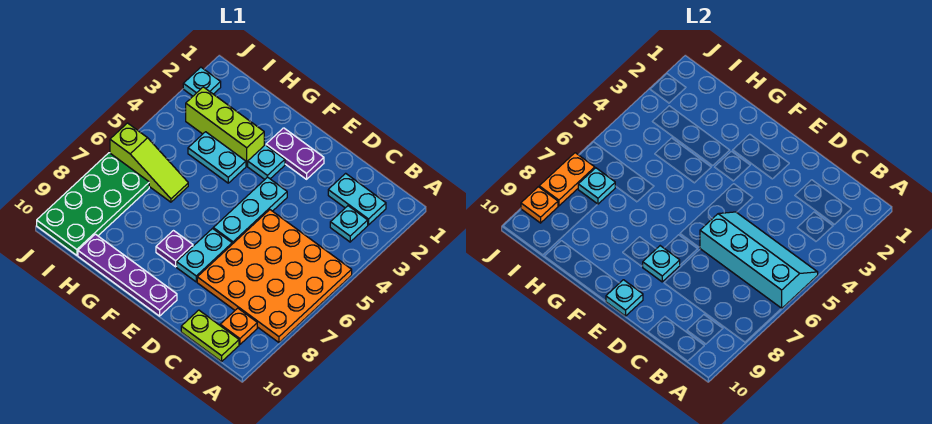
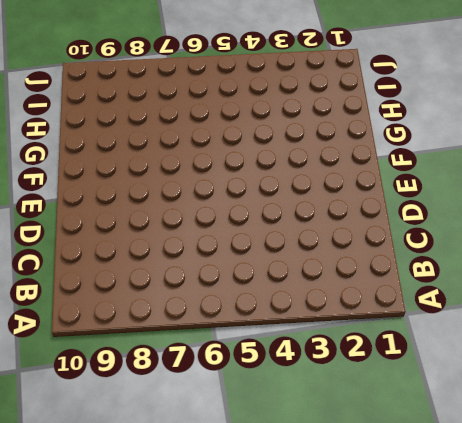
none -> orange plate A5:D8 level 1
none -> cyan plate B2:C2 level 1
none -> cyan plate B3 level 1

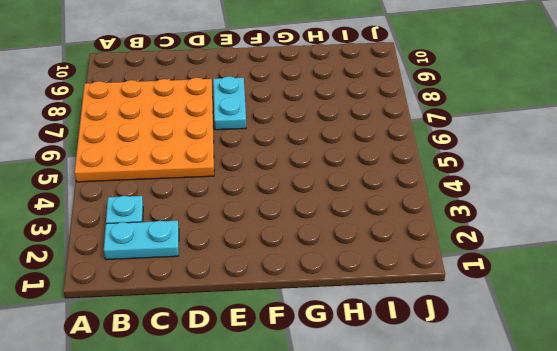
none -> orange plate B9 level 1
none -> lime plate B10:C10 level 1
none -> purple plate E2:F2 level 1

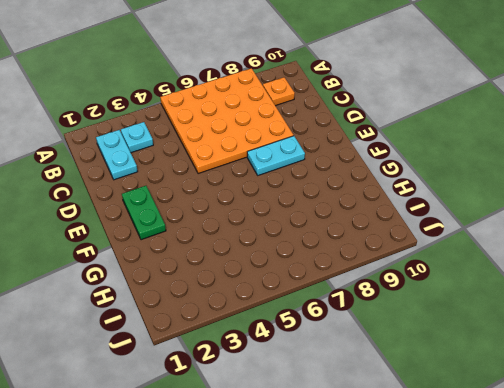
green plate E2:F2 level 1 -> purple plate E2:F2 level 1
none -> lime plate B10:C10 level 1
none -> cyan plate E4:E6 level 1
none -> purple plate E10:H10 level 1

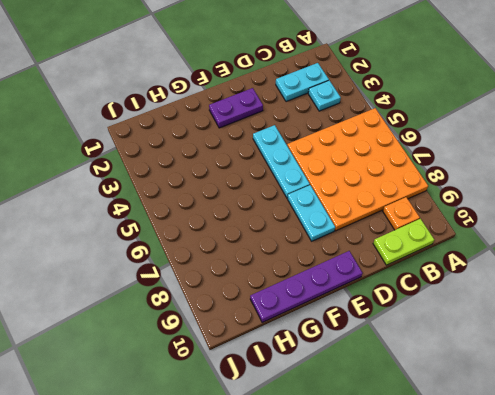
none -> cyan plate F3 level 1
none -> purple plate F8 level 1
none -> lime brick G3:I3 level 1

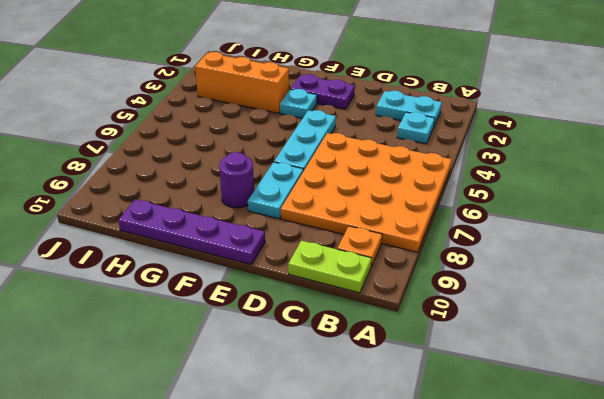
purple round brick F8 level 1 -> purple plate F8 level 1
orange brick G3:I3 level 1 -> lime brick G3:I3 level 1
none -> cyan plate G4:H4 level 1
none -> lime slope H6:J6 level 1 top J
none -> green plate I7:J10 level 1

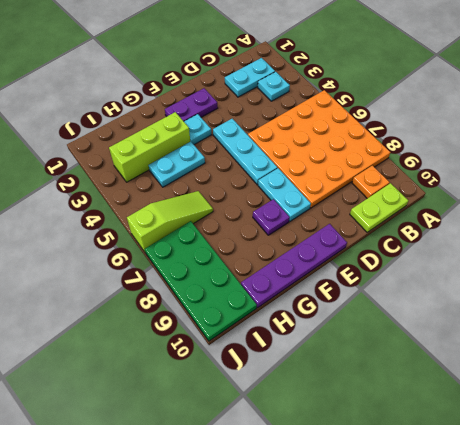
none -> cyan plate J2 level 1
none -> cyan slope A5:D6 level 2 top 6
none -> cyan plate E8 level 2

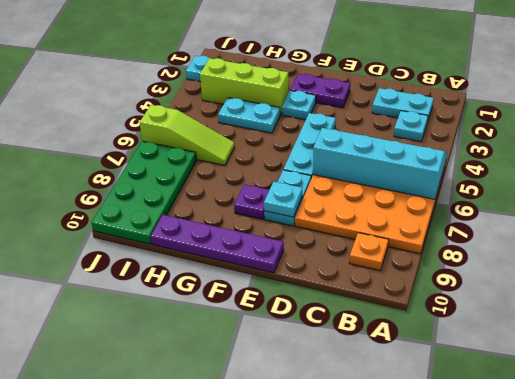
none -> lime plate B10:C10 level 1
none -> cyan plate E10 level 2
none -> cyan plate I7 level 2

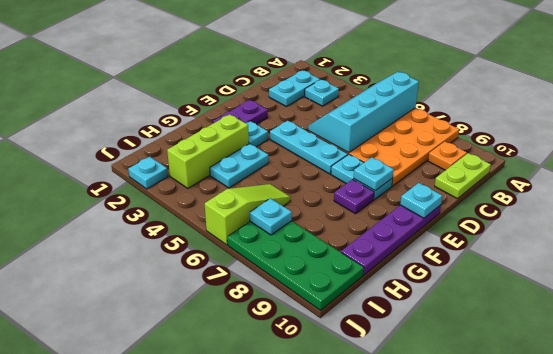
none -> orange plate J7:J8 level 2
none -> orange plate J9 level 2

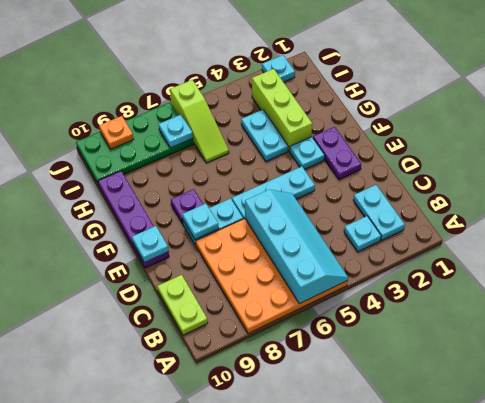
none -> orange plate B9 level 1
none -> orange plate J7:J8 level 2

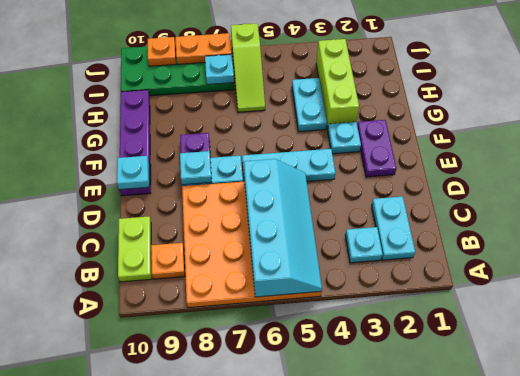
none -> cyan plate J2 level 1

